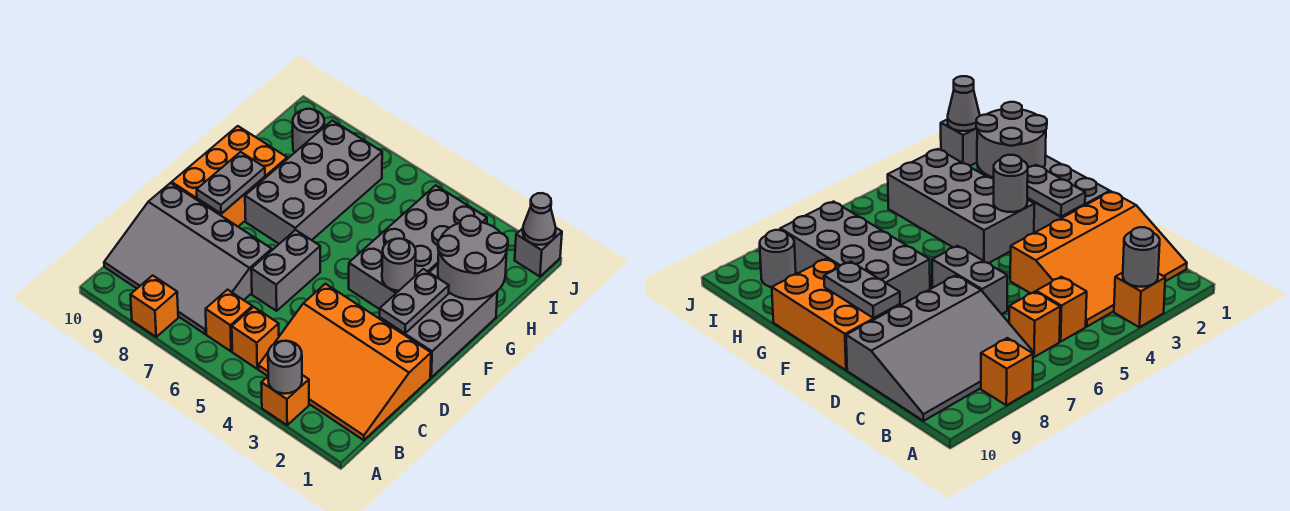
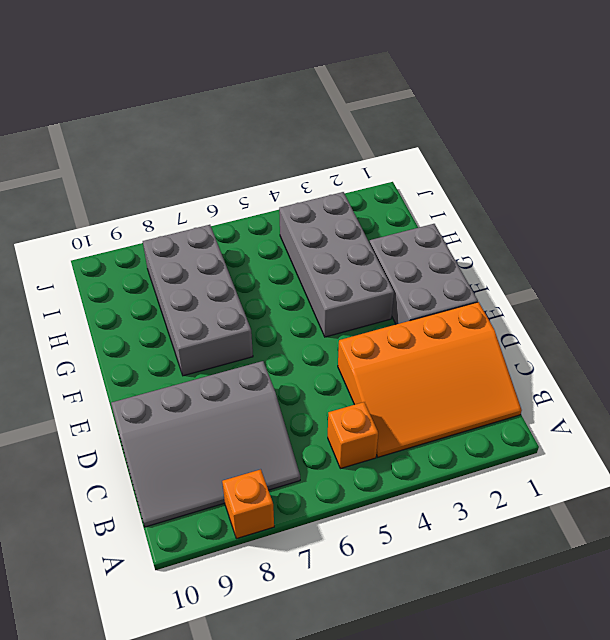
none -> orange brick A3 level 1
none -> orange brick B6 level 1
none -> grey brick D6:E6 level 1

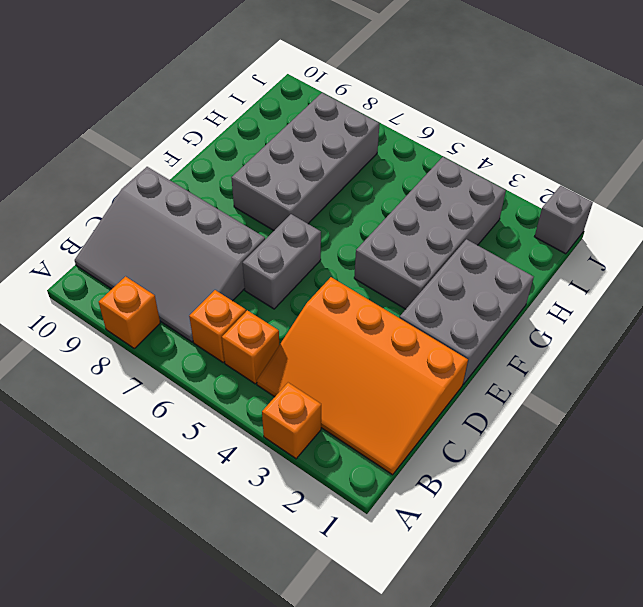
none -> orange brick E9:G10 level 1
none -> grey round brick I9 level 1
none -> grey round brick A3 level 2

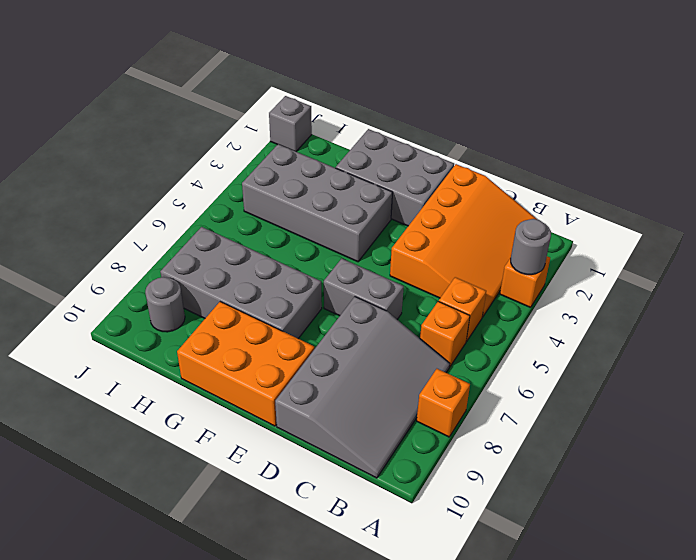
none -> grey plate E2:F2 level 2
none -> grey plate E9:F9 level 2
none -> grey round brick F3 level 2

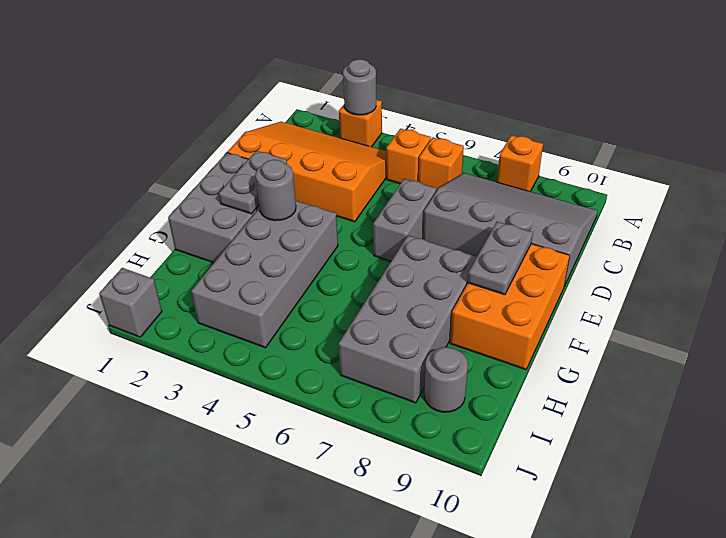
none -> grey round brick G1:H2 level 2
none -> grey cone J1 level 2

